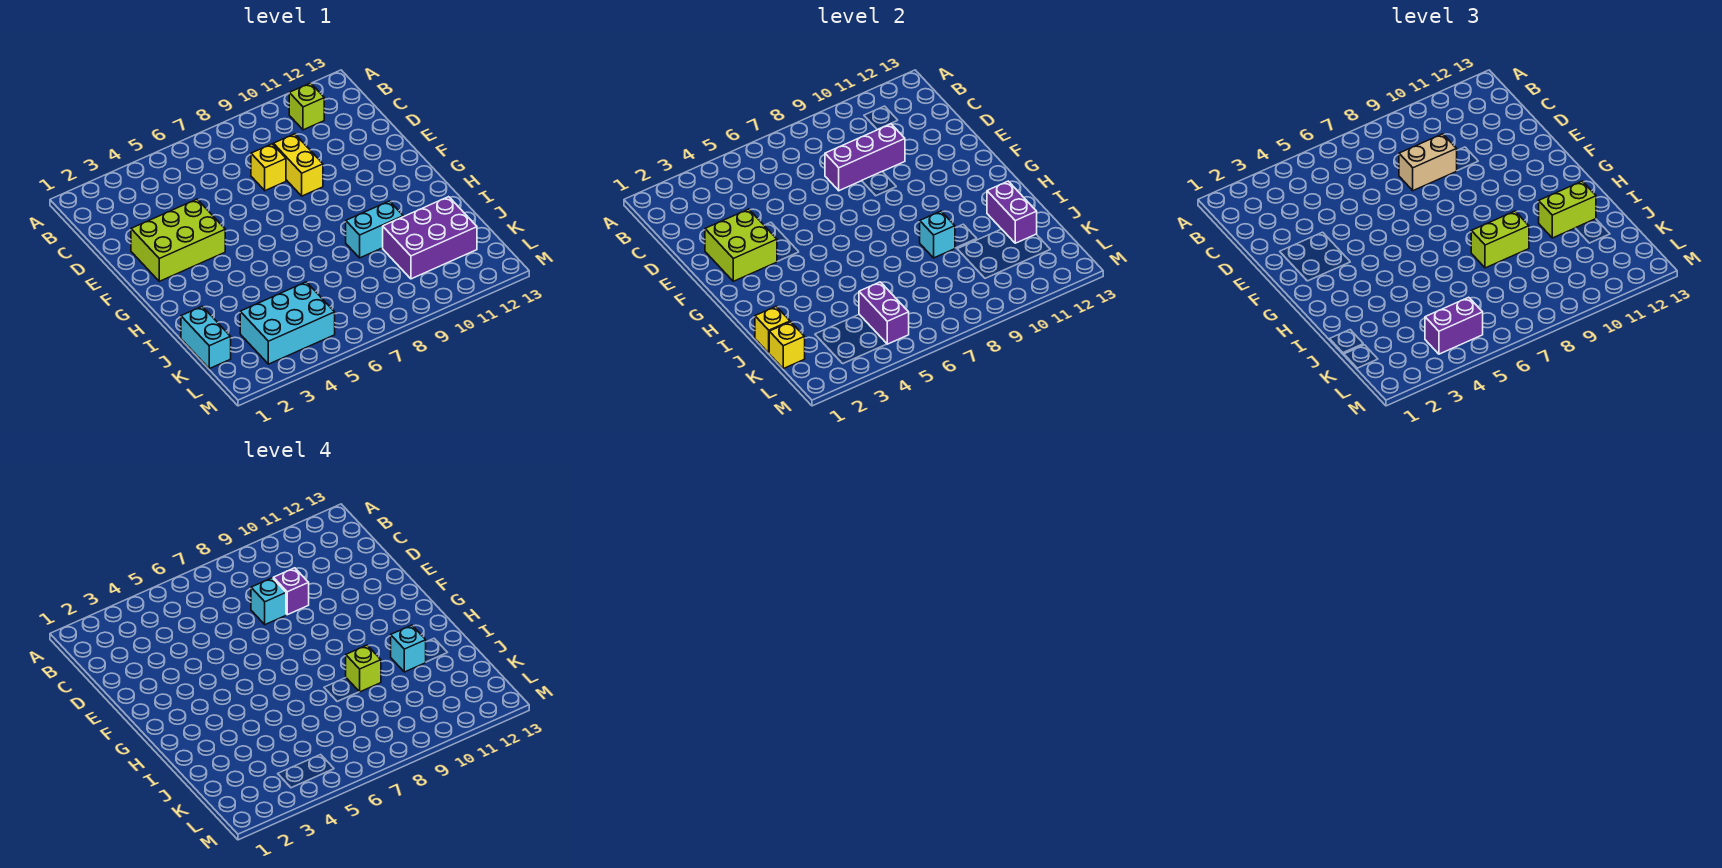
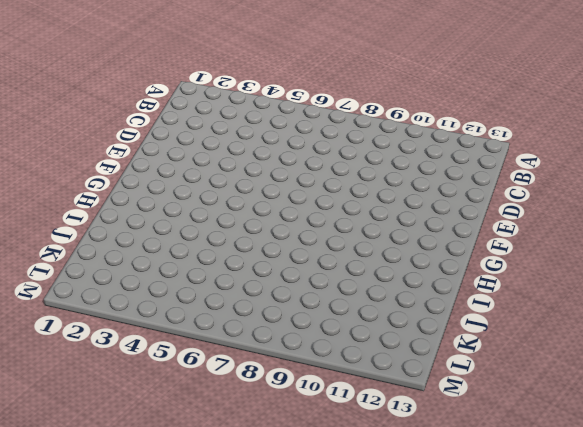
none -> lime brick B11 level 1
none -> yellow brick D8 level 1
none -> yellow brick D9:E9 level 1

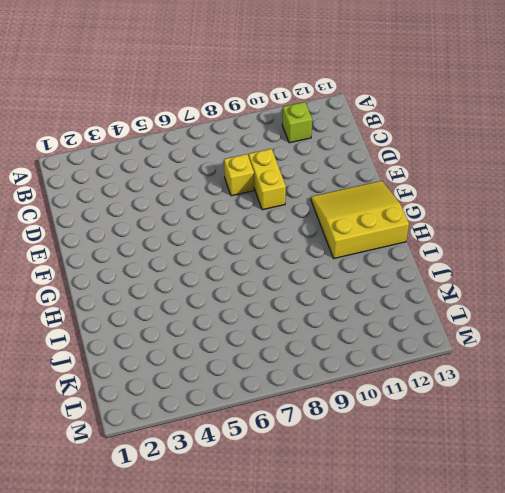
yellow slope F11:H13 level 1 top H -> none
none -> lime brick E2:F4 level 1
none -> cyan brick I9:I10 level 1
none -> cyan brick J1:K1 level 1

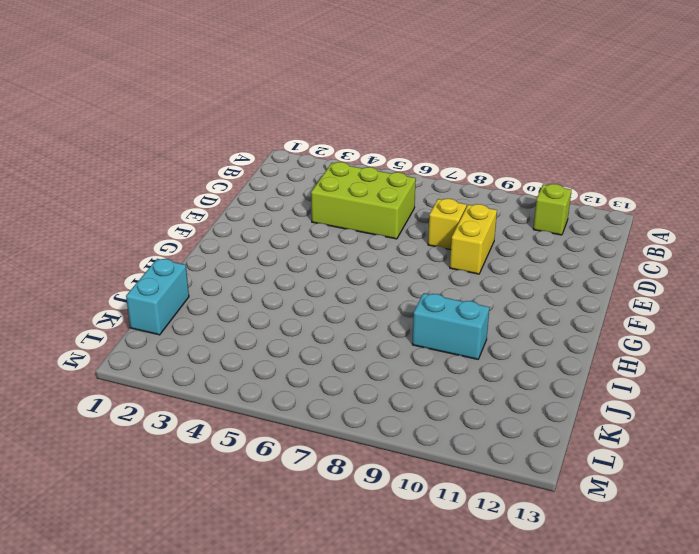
lime brick C4:D6 level 1 -> lime brick E2:F4 level 1
none -> purple brick J10:K12 level 1
none -> cyan brick K3:L5 level 1
none -> purple brick D8:D10 level 2

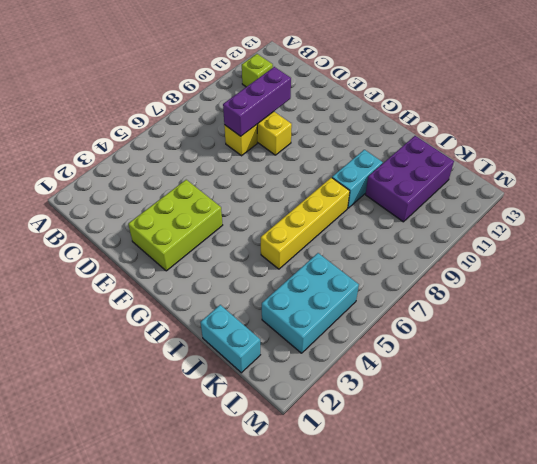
yellow brick I5:I8 level 1 -> none
none -> lime brick E2:F3 level 2
none -> cyan brick I9 level 2
none -> purple brick I12:J12 level 2

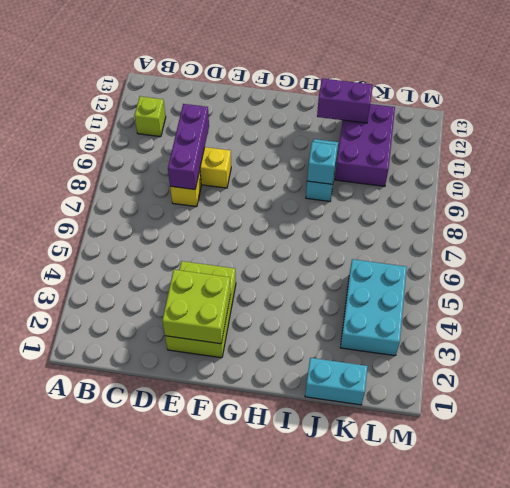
none -> yellow brick J1 level 2
none -> yellow brick K1 level 2
none -> purple brick K5:L5 level 2

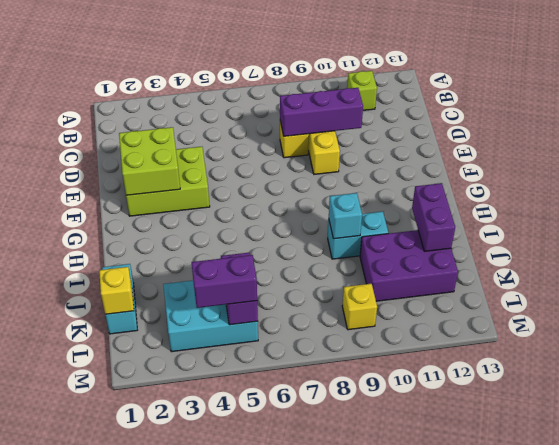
yellow brick L9 level 1 -> yellow brick J1 level 2
none -> tan brick D8:D9 level 3
none -> lime brick I8:I9 level 3
none -> lime brick I11:I12 level 3

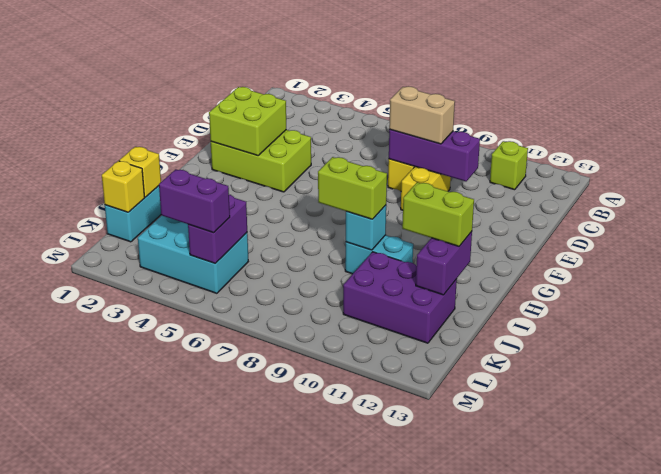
none -> cyan brick D8 level 4
none -> purple brick D9 level 4
none -> lime brick I9 level 4

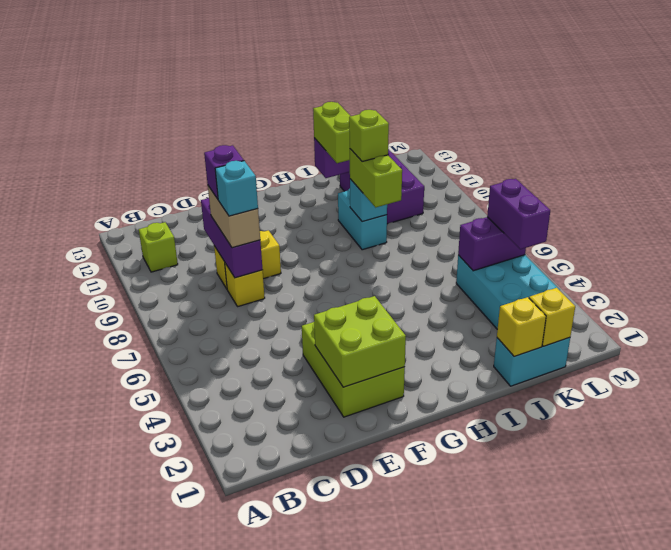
none -> cyan brick I11 level 4

